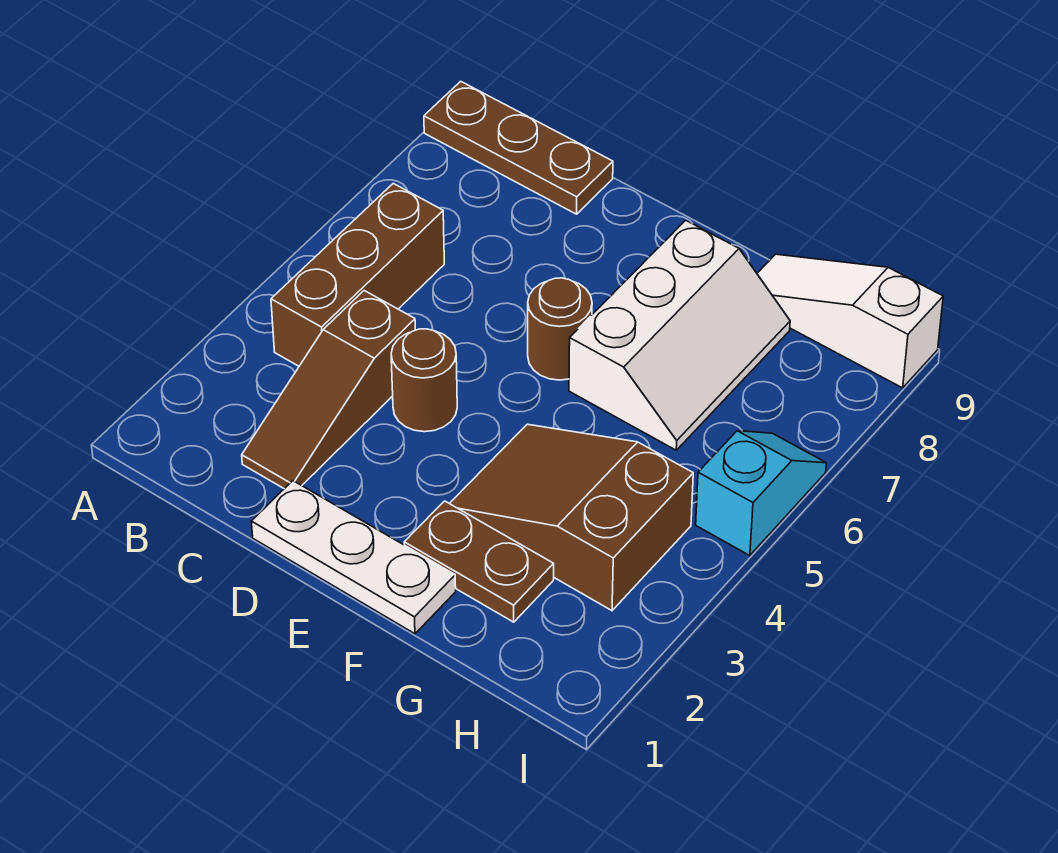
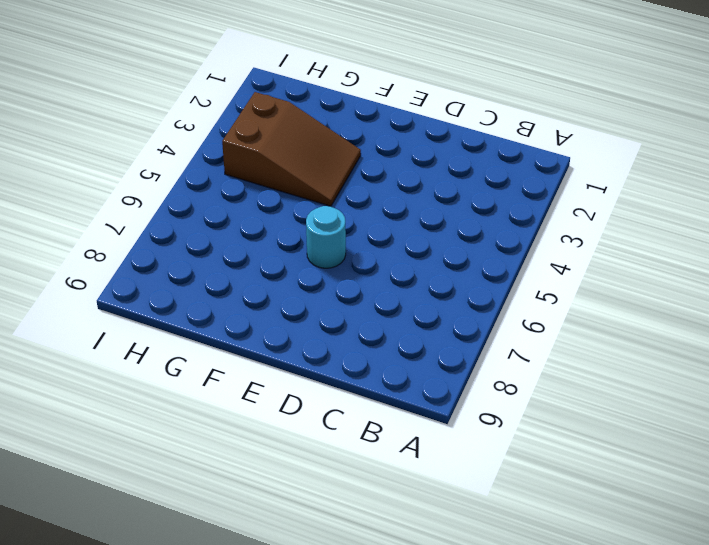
cyan round brick E6 level 1 -> brown round brick E6 level 1
none -> brown plate A9:C9 level 1
none -> brown brick B4:B6 level 1

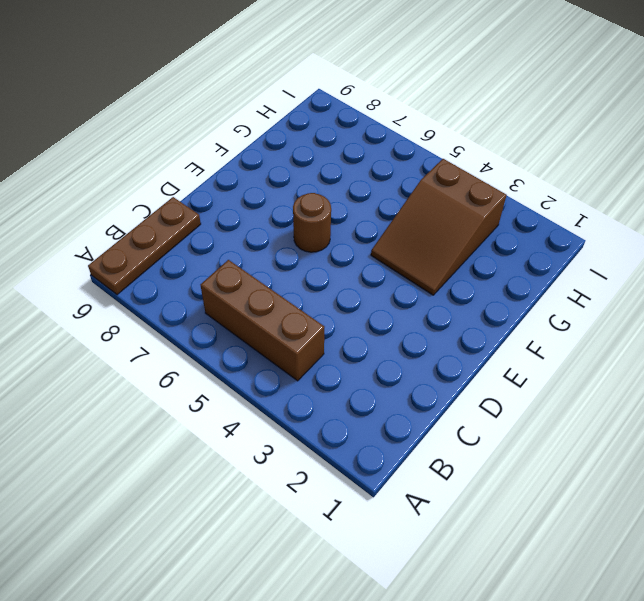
none -> brown slope C2:C4 level 1 top 4
none -> white plate D1:F1 level 1

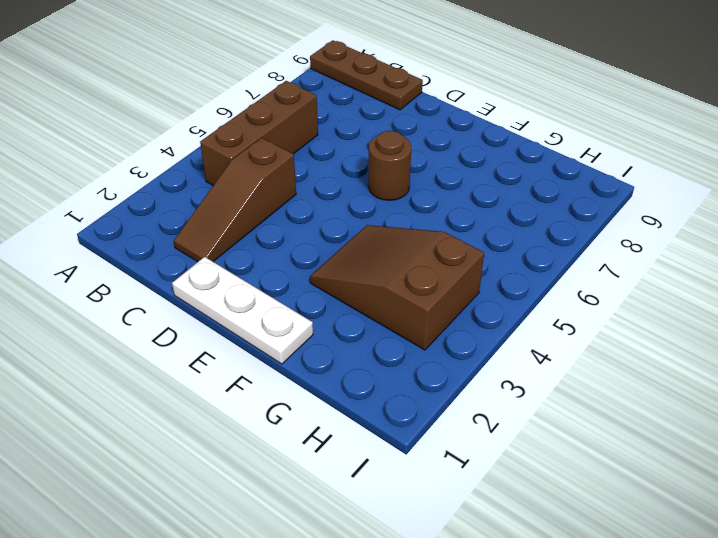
none -> brown round brick D4 level 1
none -> brown plate F2:G2 level 1

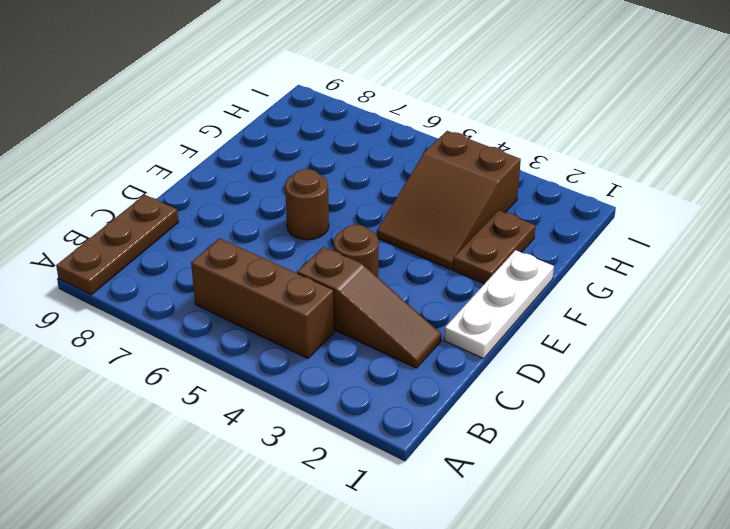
none -> white slope F6:G8 level 1 top F
none -> white slope G9:I9 level 1 top I

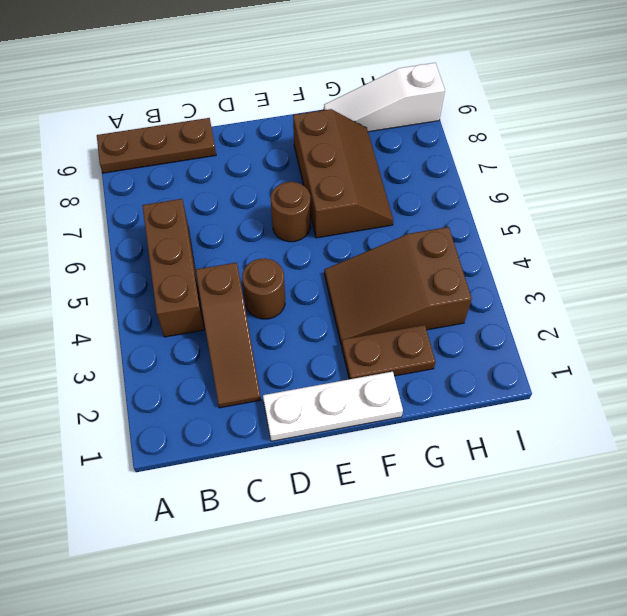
brown slope F6:G8 level 1 top F -> white slope F6:G8 level 1 top F
none -> cyan slope I5:I6 level 1 top 5

